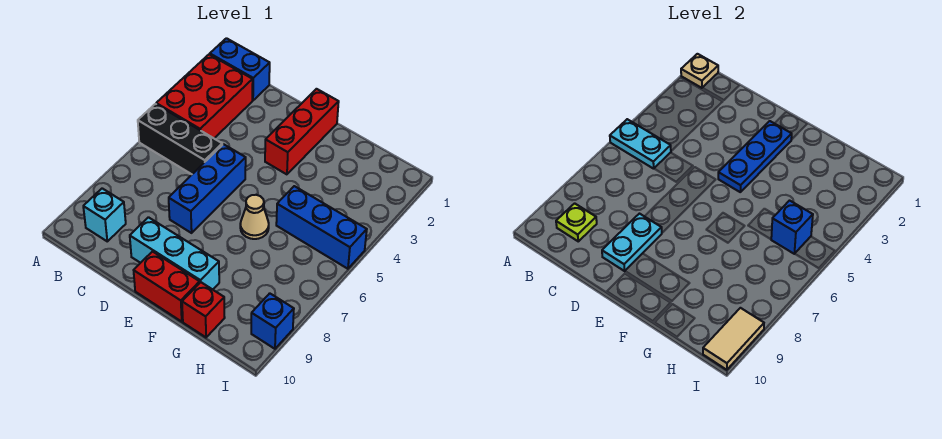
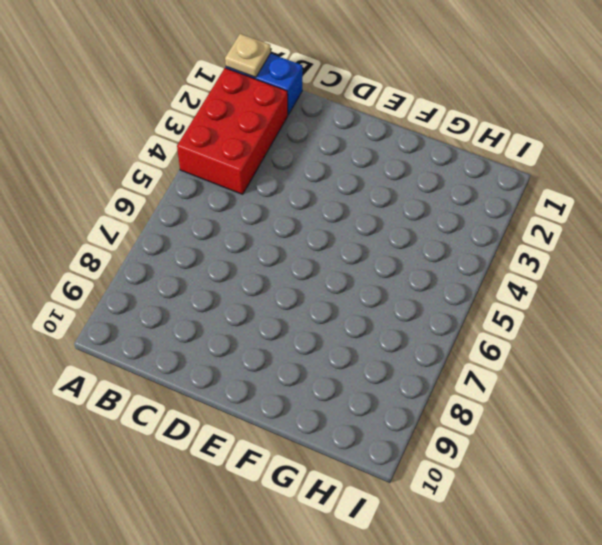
none -> black brick A5:C5 level 1
none -> cyan brick B9 level 1
none -> blue brick D5:D7 level 1

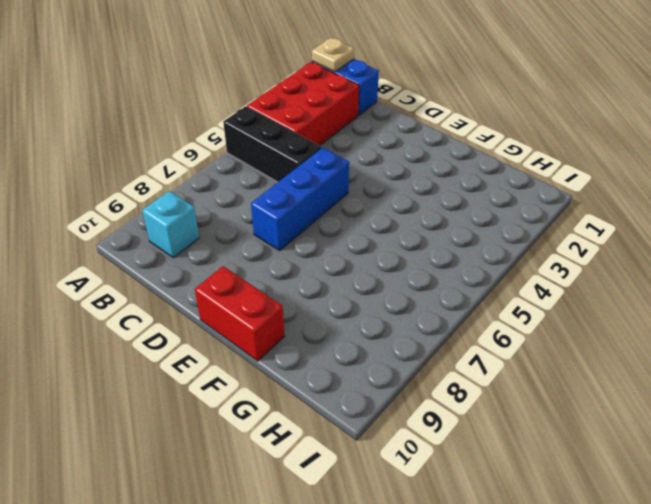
none -> cyan brick D9:F9 level 1
none -> red brick E1:E3 level 1
none -> tan cone F6 level 1

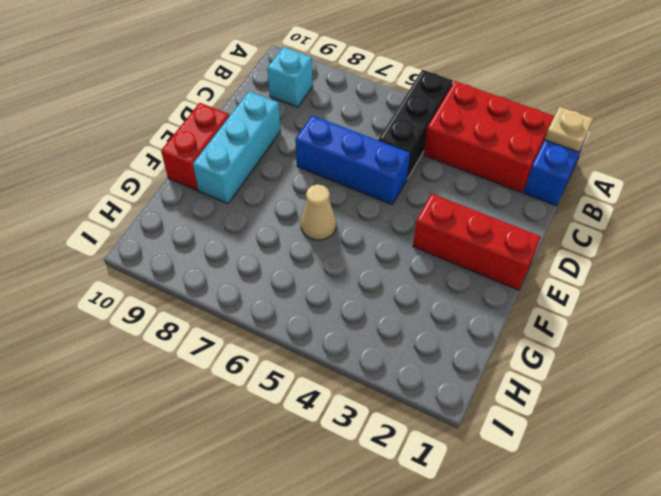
none -> blue brick G5:I5 level 1
none -> red brick G10 level 1
none -> blue brick I9 level 1

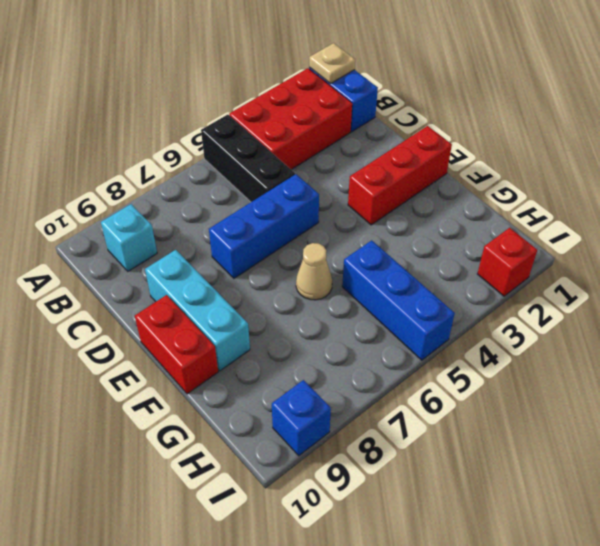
red brick I2 level 1 -> red brick G10 level 1
none -> cyan plate A5:B5 level 2
none -> lime plate B9 level 2
none -> cyan plate D8:D9 level 2

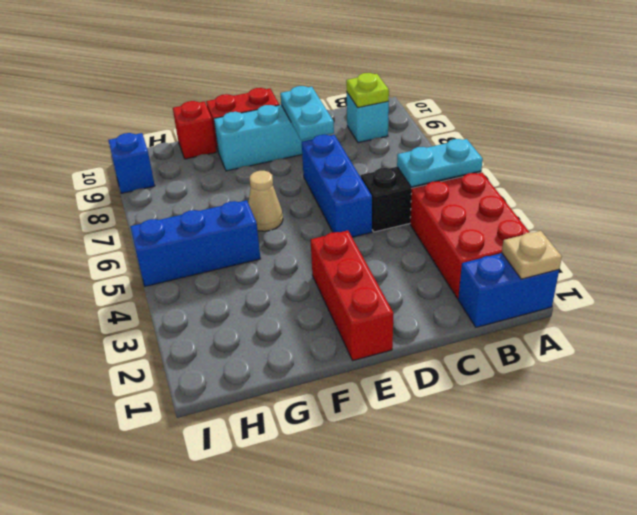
none -> blue plate E2:E4 level 2
none -> blue brick H5 level 2
none -> tan tile I9:I10 level 2

